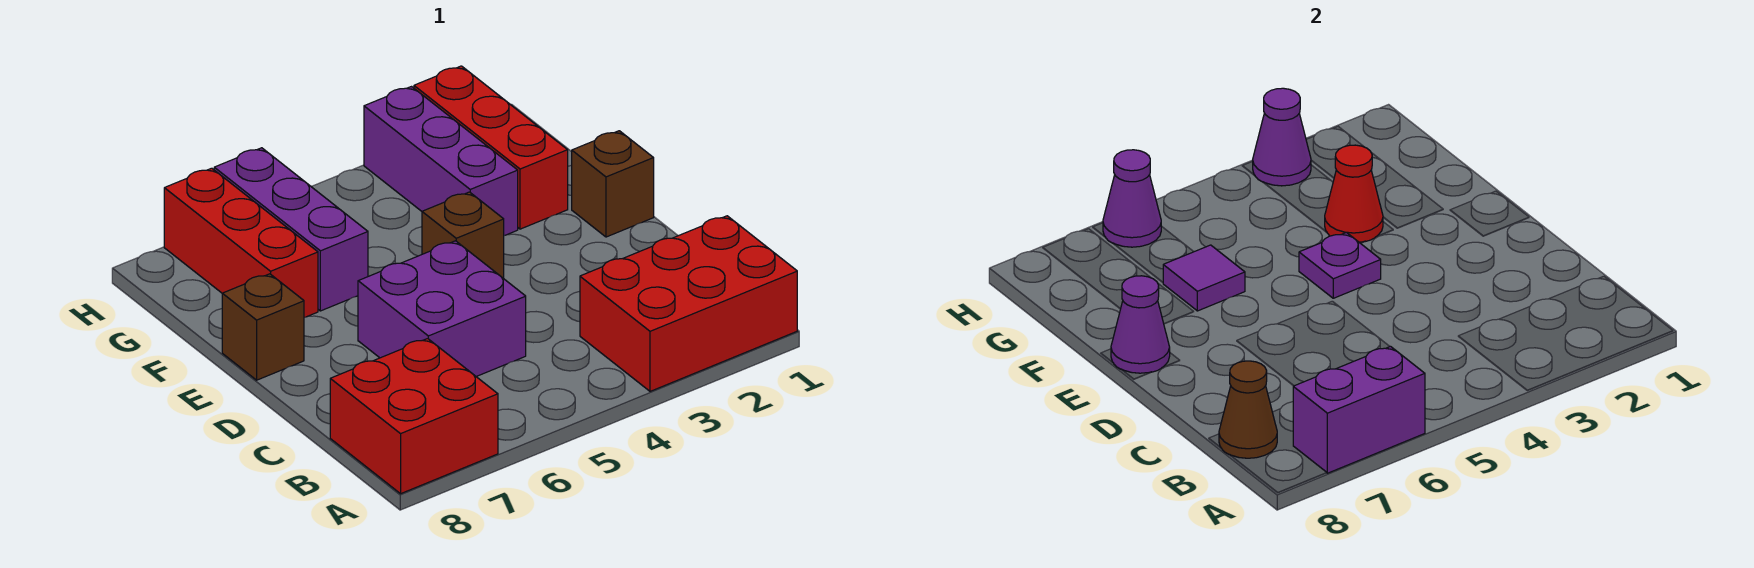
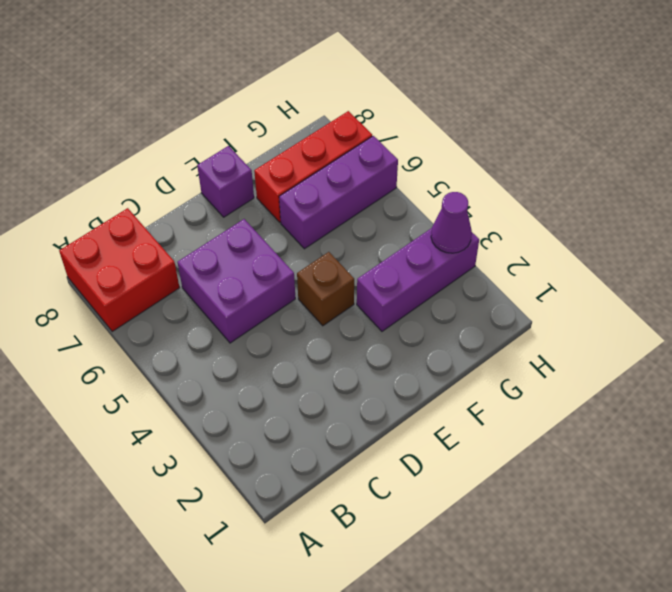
purple brick E8 level 1 -> brown brick E8 level 1
none -> red brick A1:B3 level 1
none -> brown brick E1 level 1
none -> red brick F2:H2 level 1

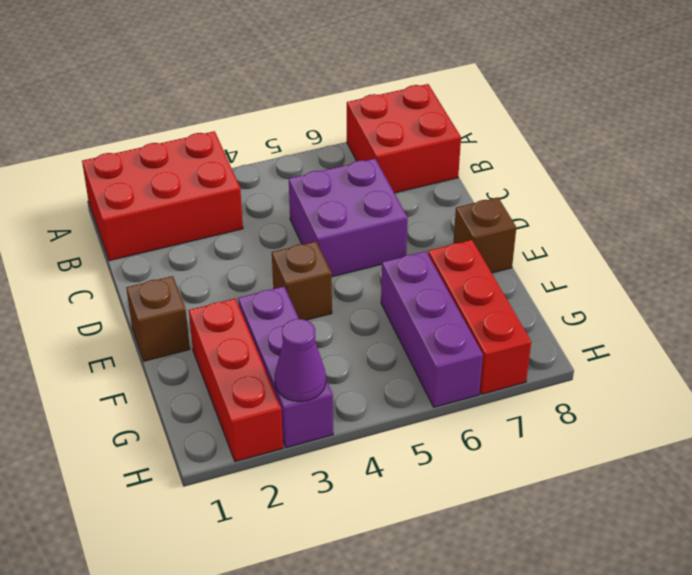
none -> purple brick A6:A7 level 2
none -> brown cone B8 level 2
none -> purple plate E4 level 2

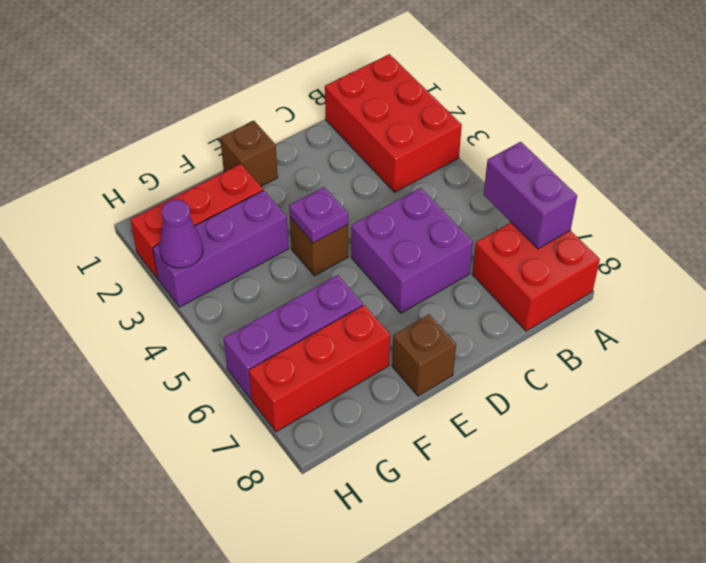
none -> brown cone B8 level 2
none -> purple cone E8 level 2
none -> red cone F3 level 2

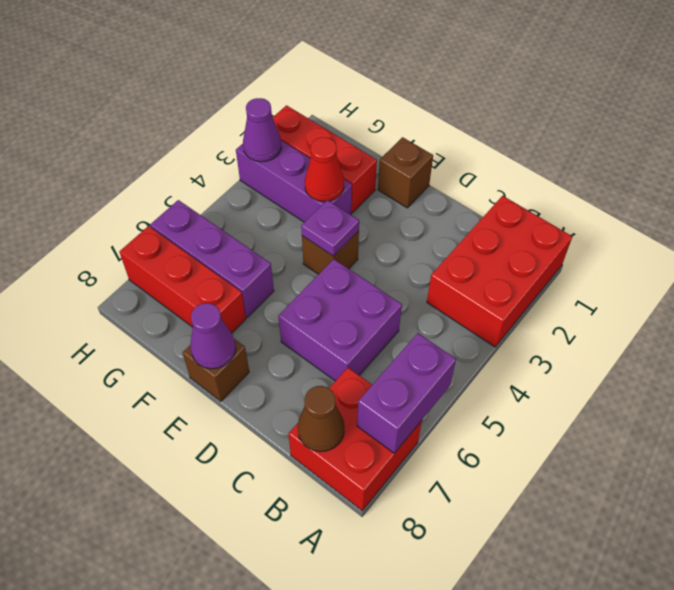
none -> purple tile F6 level 2
none -> purple cone H6 level 2

